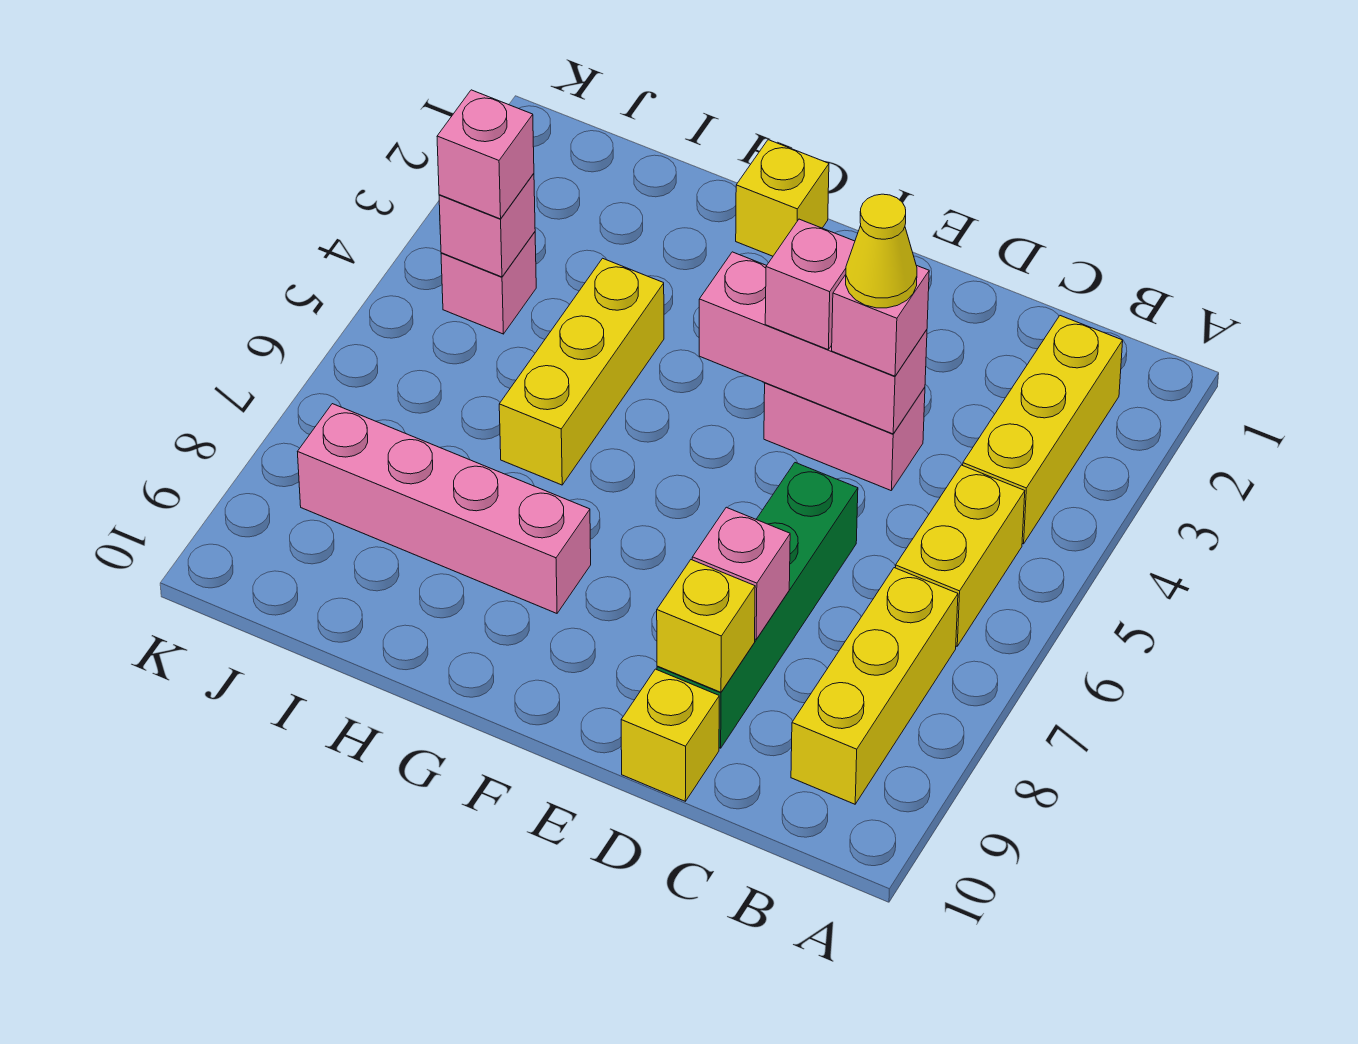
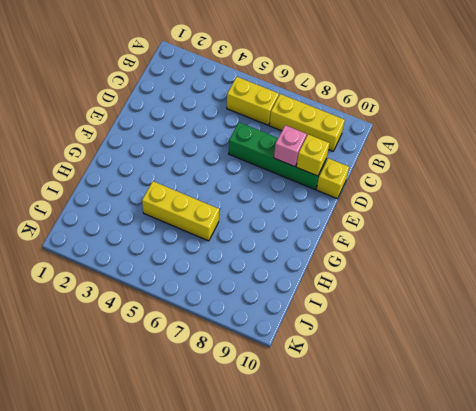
none -> yellow brick B2:B4 level 1
none -> pink brick D4:E4 level 1
none -> yellow brick G1 level 1

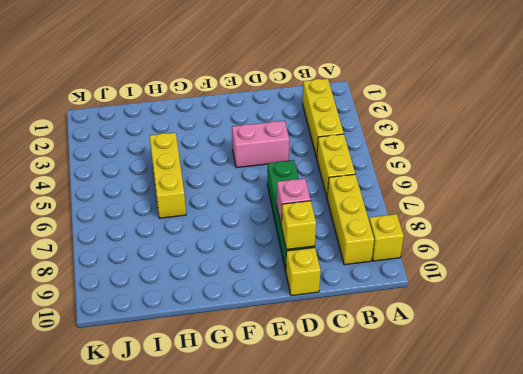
yellow brick A9 level 1 -> yellow brick G1 level 1
none -> pink brick G8:J8 level 1
none -> pink brick J4 level 1
none -> pink brick D4:F4 level 2

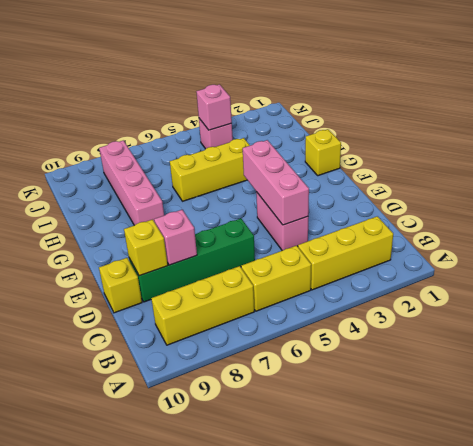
none -> pink brick D4 level 3
none -> pink brick E4 level 3
none -> pink brick J4 level 3

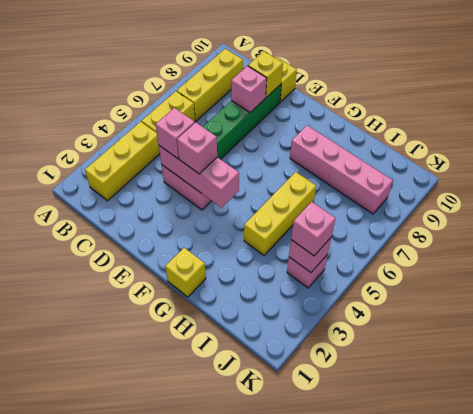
none -> yellow cone D4 level 4

